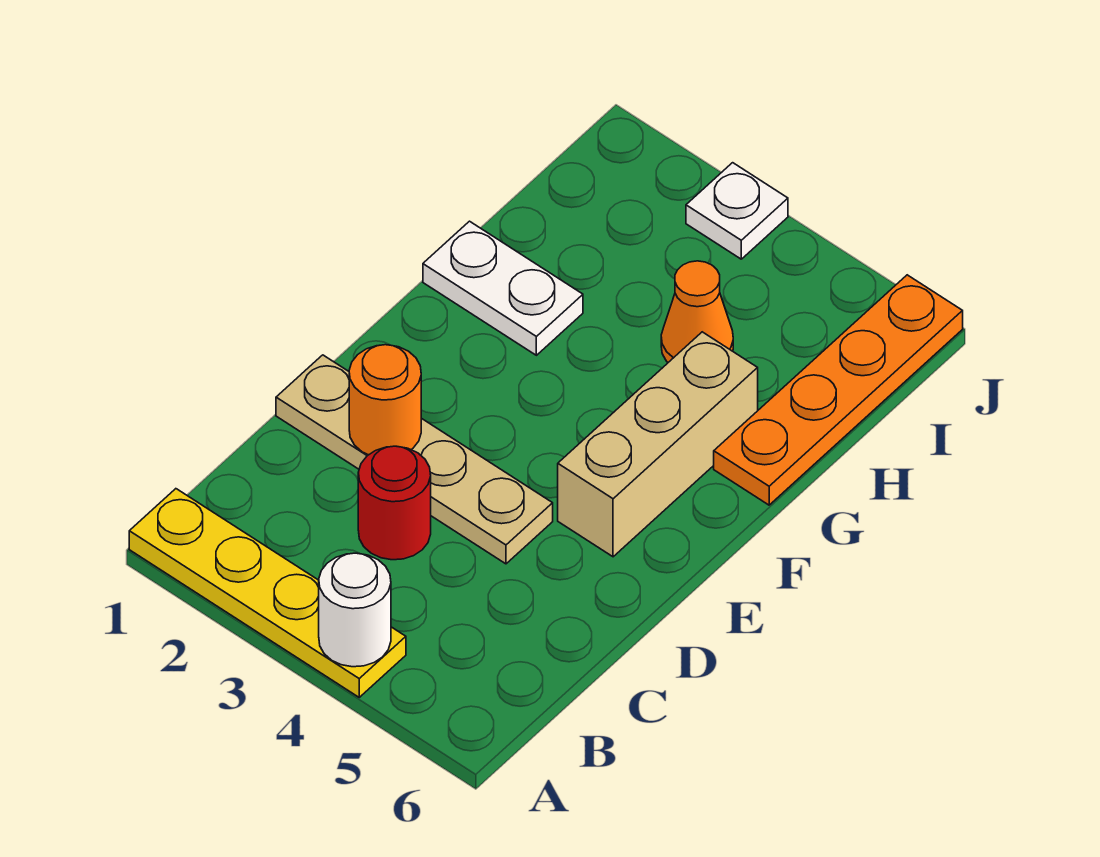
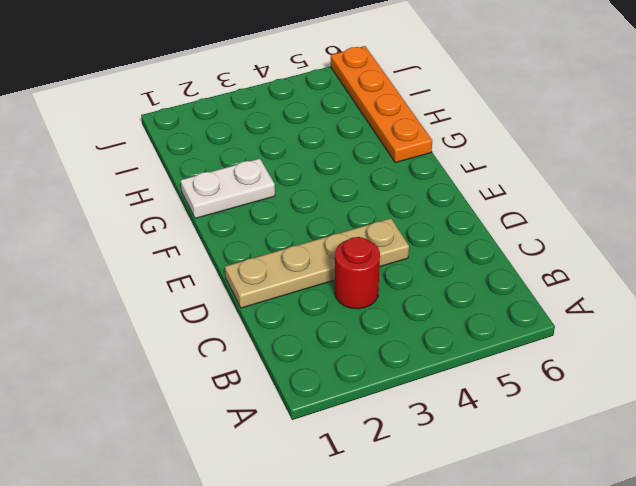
none -> yellow plate A1:A4 level 1
none -> tan brick E5:G5 level 1

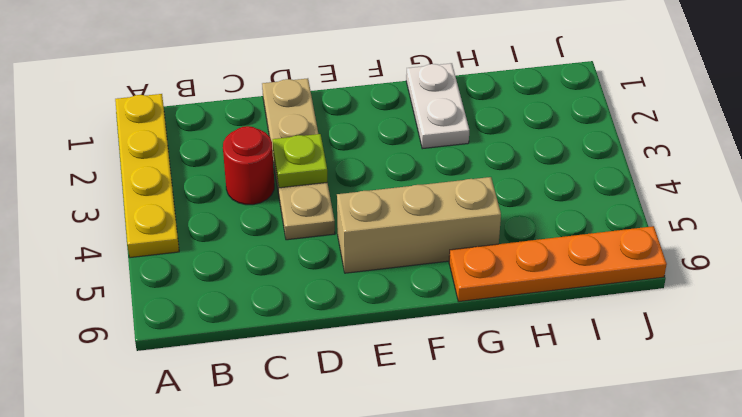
lime plate D3 level 2 -> none
none -> orange cone H4 level 1
none -> white plate J3 level 1

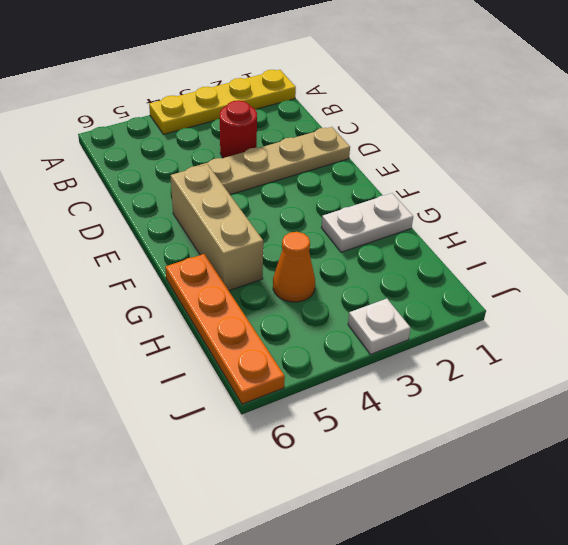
none -> white round brick A4 level 2
none -> orange round brick D2 level 2

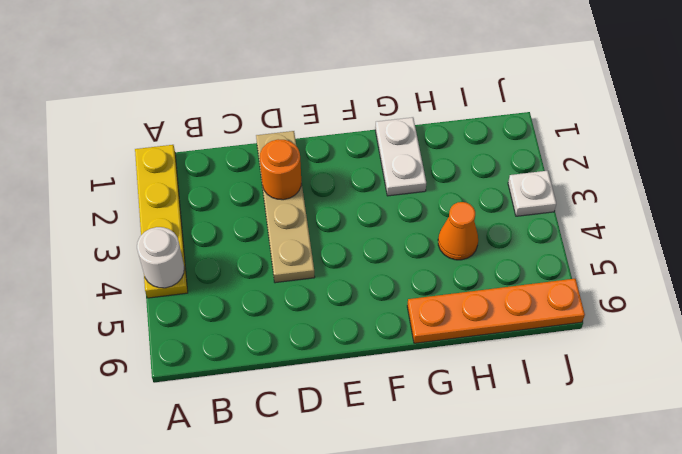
none -> red round brick C3 level 1
none -> tan brick E5:G5 level 1

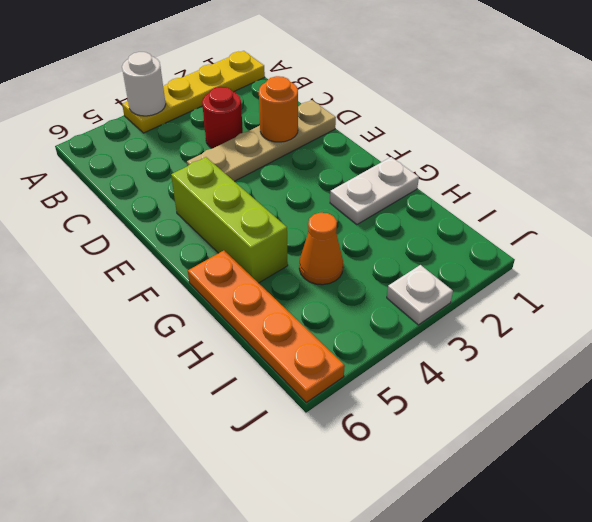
lime brick E5:G5 level 1 -> tan brick E5:G5 level 1

